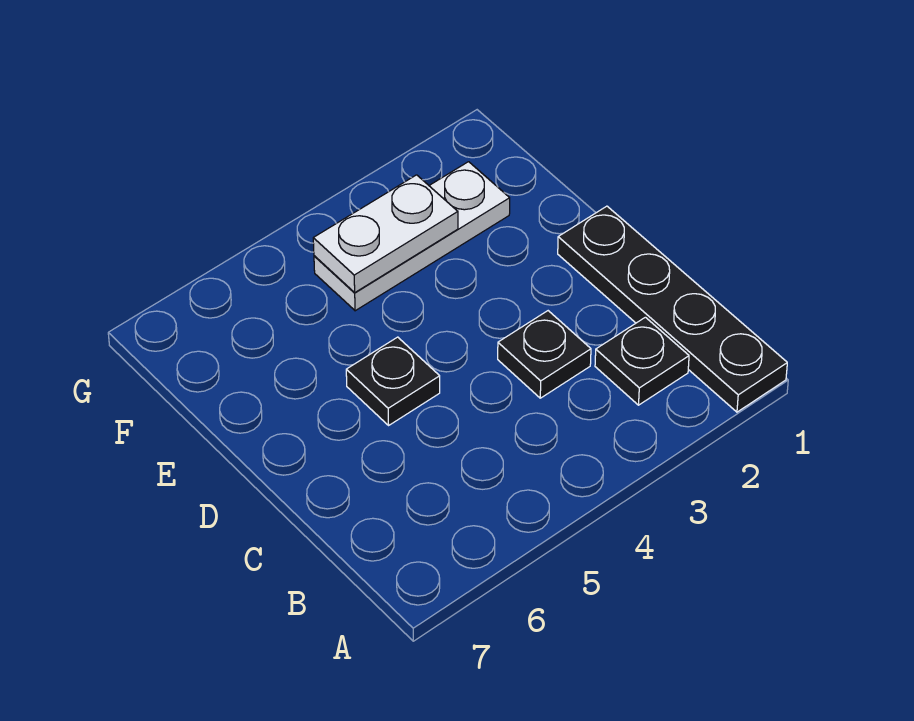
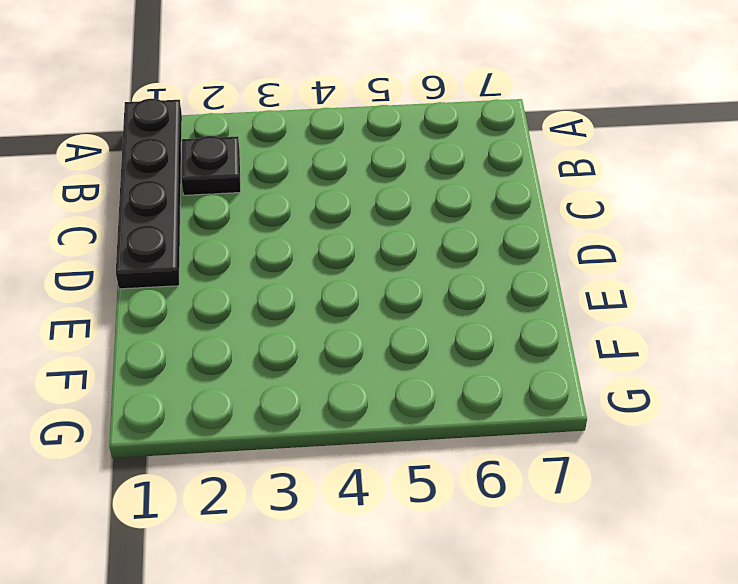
none -> black plate C3 level 1
none -> black plate D5 level 1

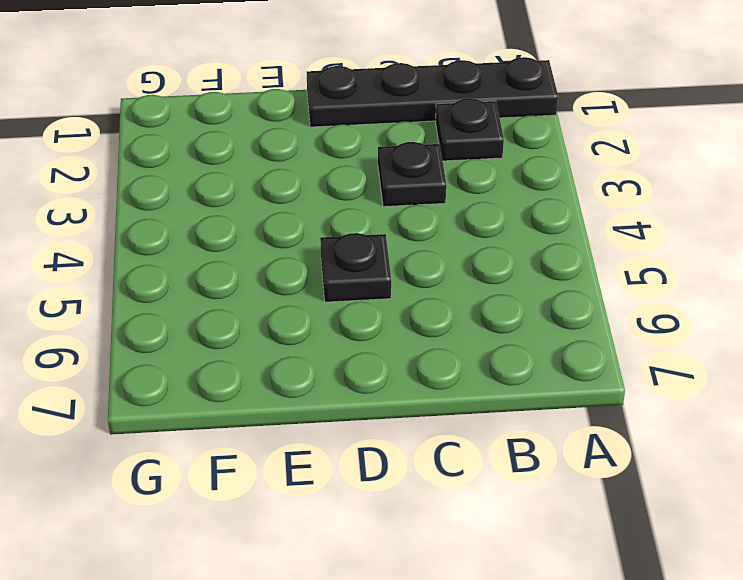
none -> white plate F2:F4 level 1
none -> white plate F3:F4 level 2

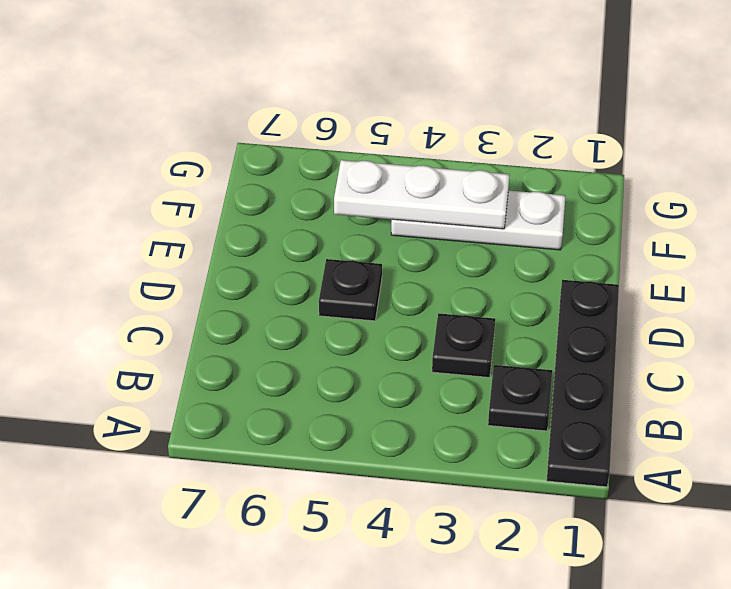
white plate F3:F5 level 2 -> white plate F3:F4 level 2

